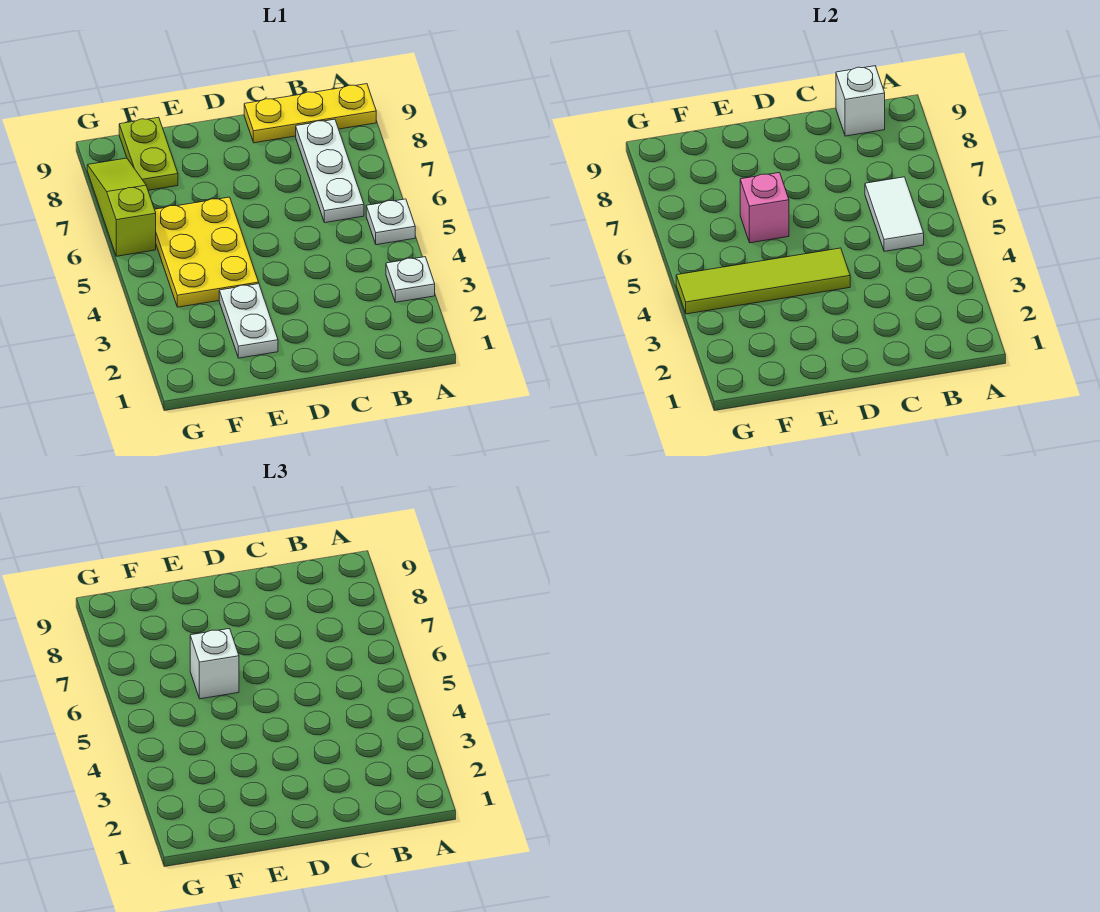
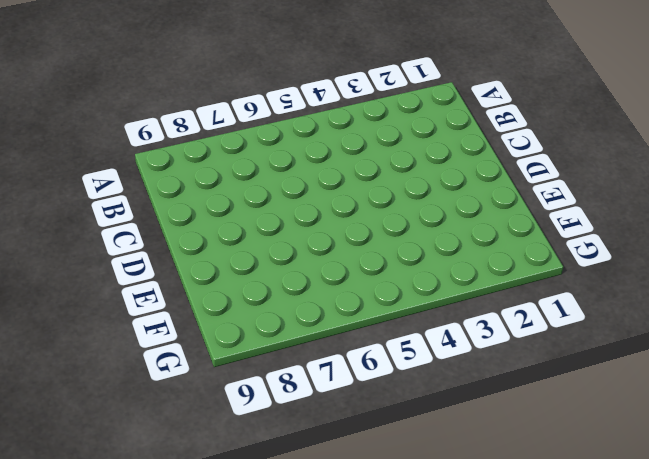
none -> white plate A3 level 1
none -> white plate A5 level 1
none -> yellow plate A9:C9 level 1

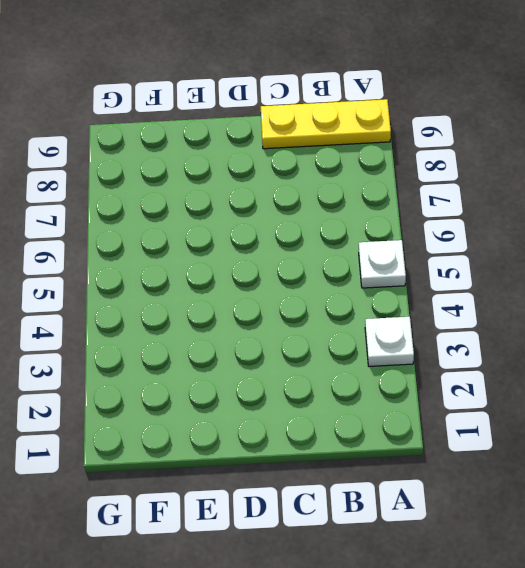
none -> white plate B6:B8 level 1
none -> white plate E2:E3 level 1
none -> yellow plate E4:F6 level 1

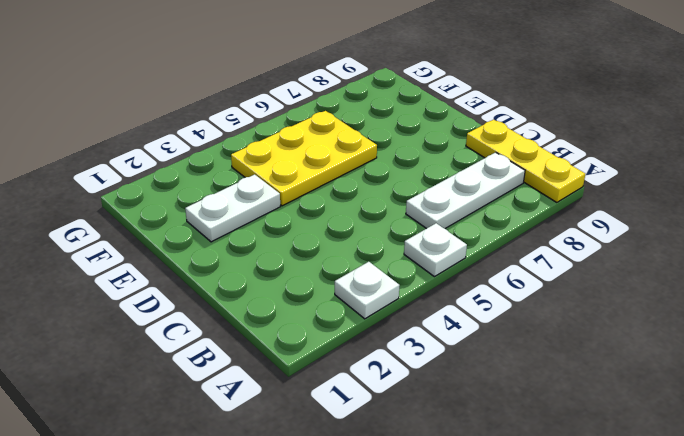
none -> lime plate F8:F9 level 1
none -> lime slope G6:G8 level 1 top 6
none -> white tile B5:B6 level 2

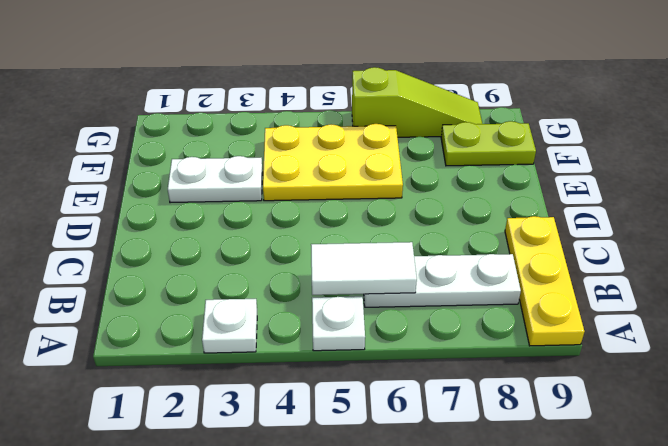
none -> white brick B9 level 2
none -> lime tile D4:G4 level 2
none -> pink brick E6 level 2

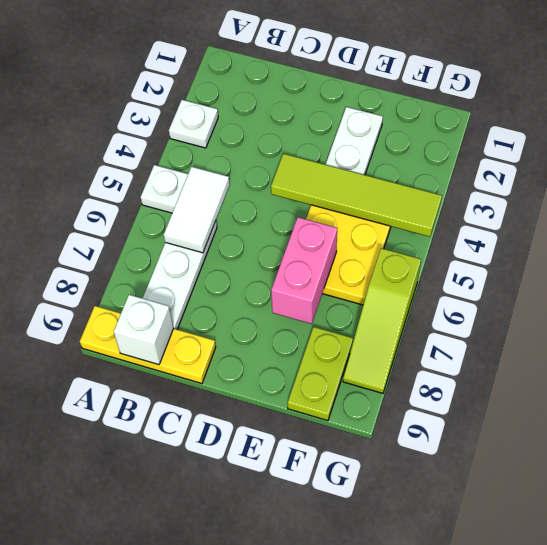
pink brick E6:E7 level 2 -> pink brick E6 level 2
none -> white brick E6 level 3

